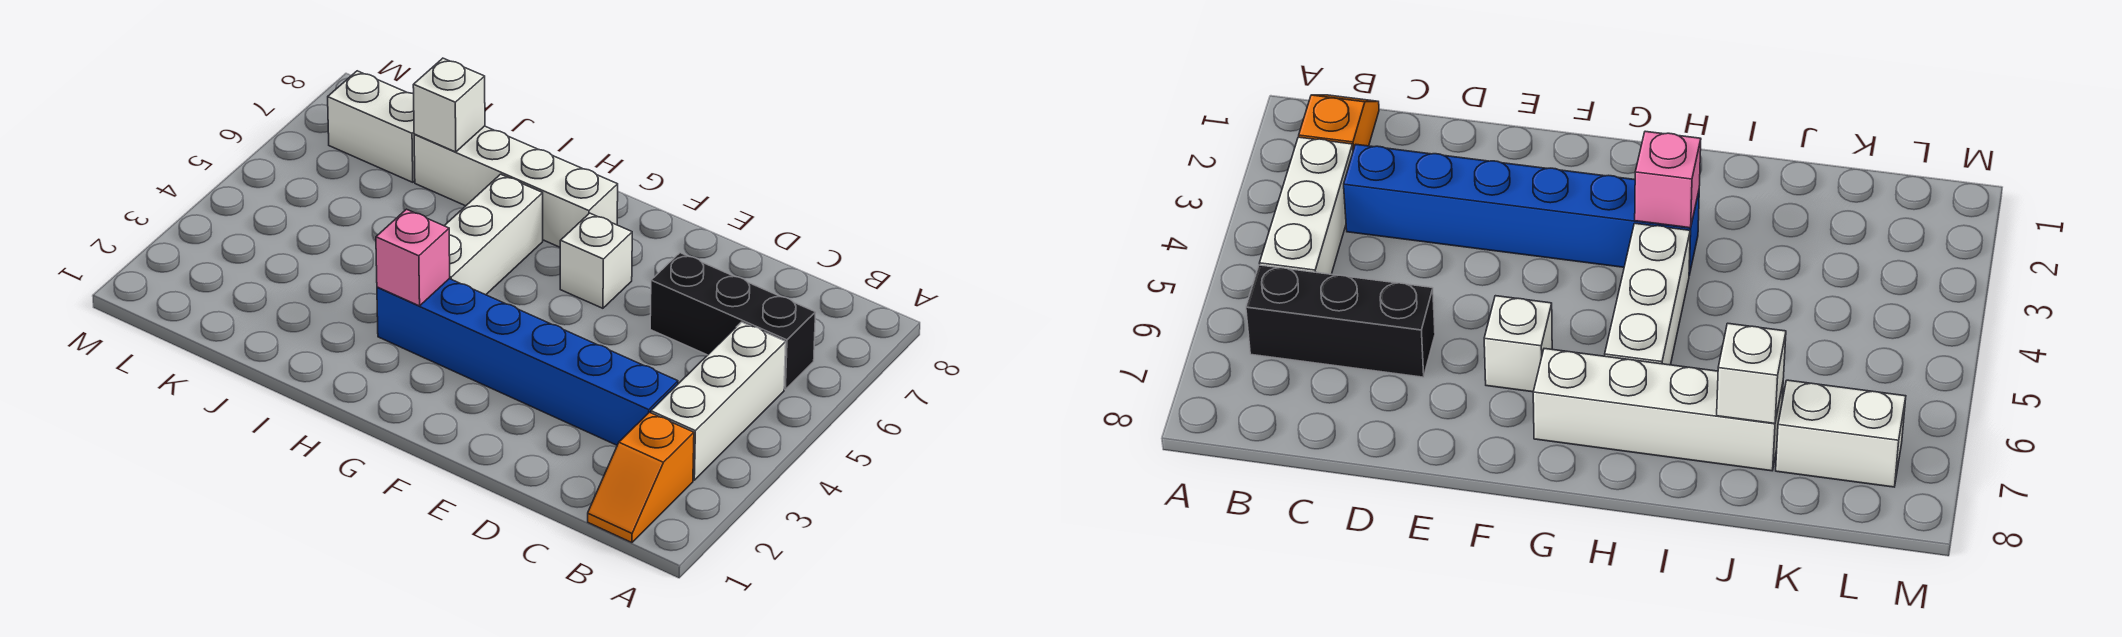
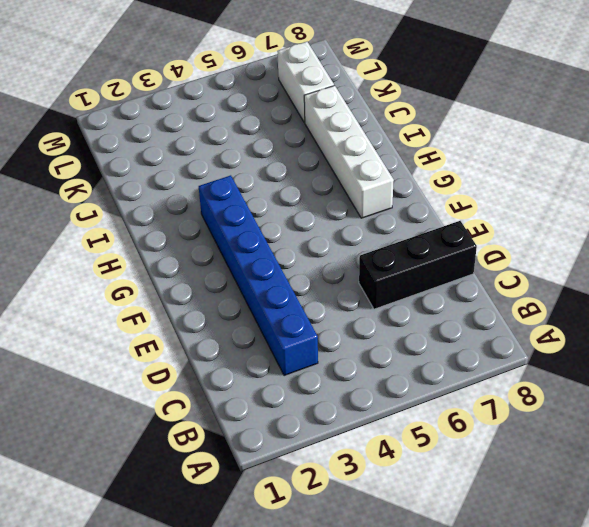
black brick D6:D8 level 1 -> black brick B6:D6 level 1
none -> orange slope B1:B2 level 1 top 2
none -> white brick B3:B5 level 1

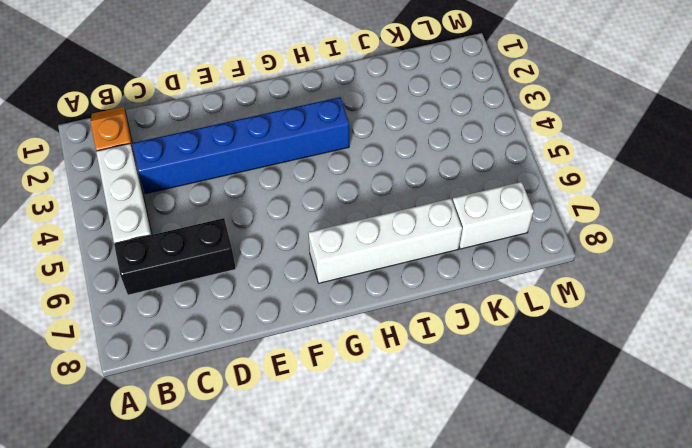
none -> white brick F6 level 1
none -> white brick H4:H6 level 1

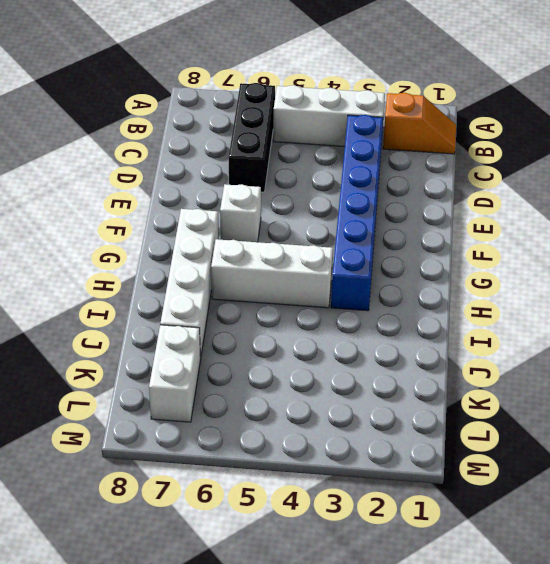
none -> pink brick H3 level 2
none -> white brick J7 level 2

